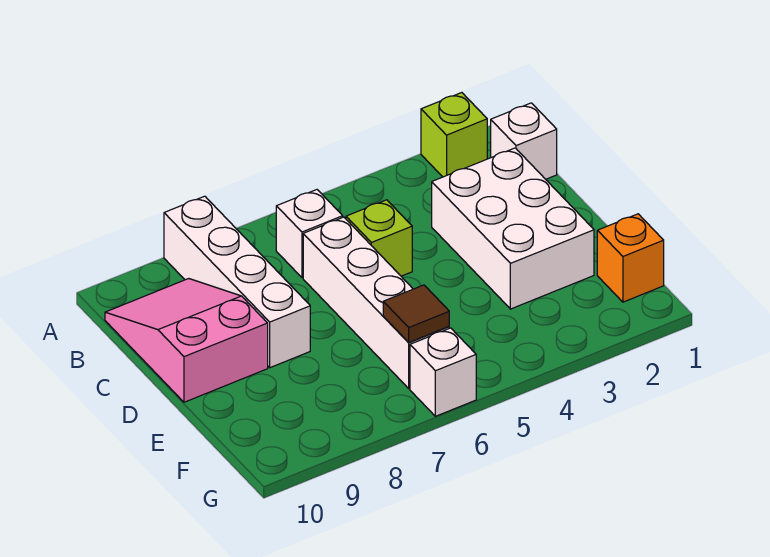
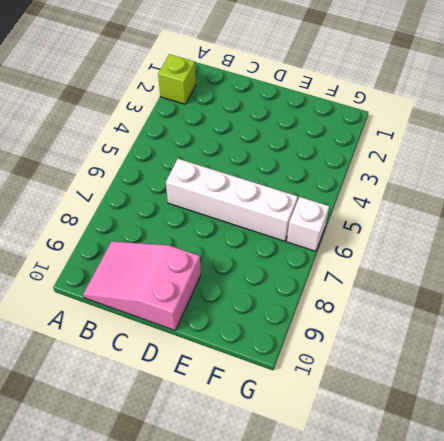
none -> white brick A8:D8 level 1
none -> white brick B1 level 1

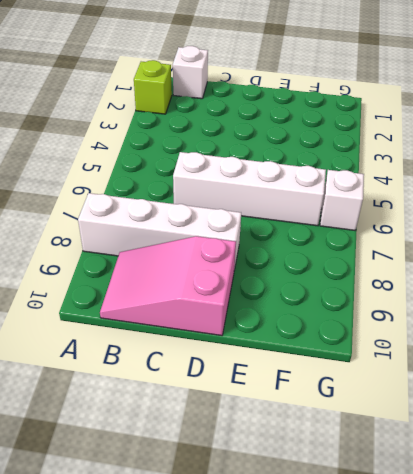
none -> white brick B6 level 1
none -> white brick C2:E3 level 1

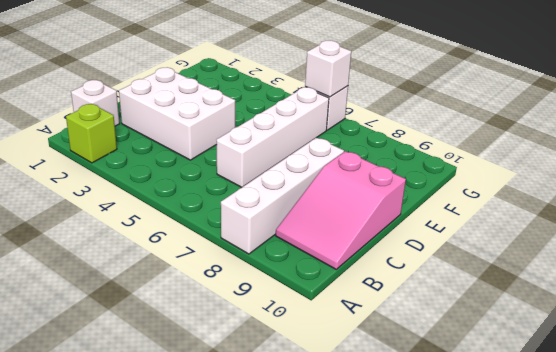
white brick C2:D4 level 1 -> white brick C2:E3 level 1
white brick G6 level 2 -> white brick B6 level 1
none -> lime brick C5 level 1
none -> orange brick F1 level 1

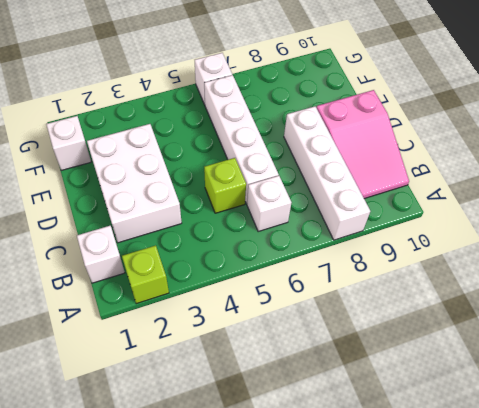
white brick F1 level 1 -> orange brick F1 level 1
none -> brown tile F6 level 2

